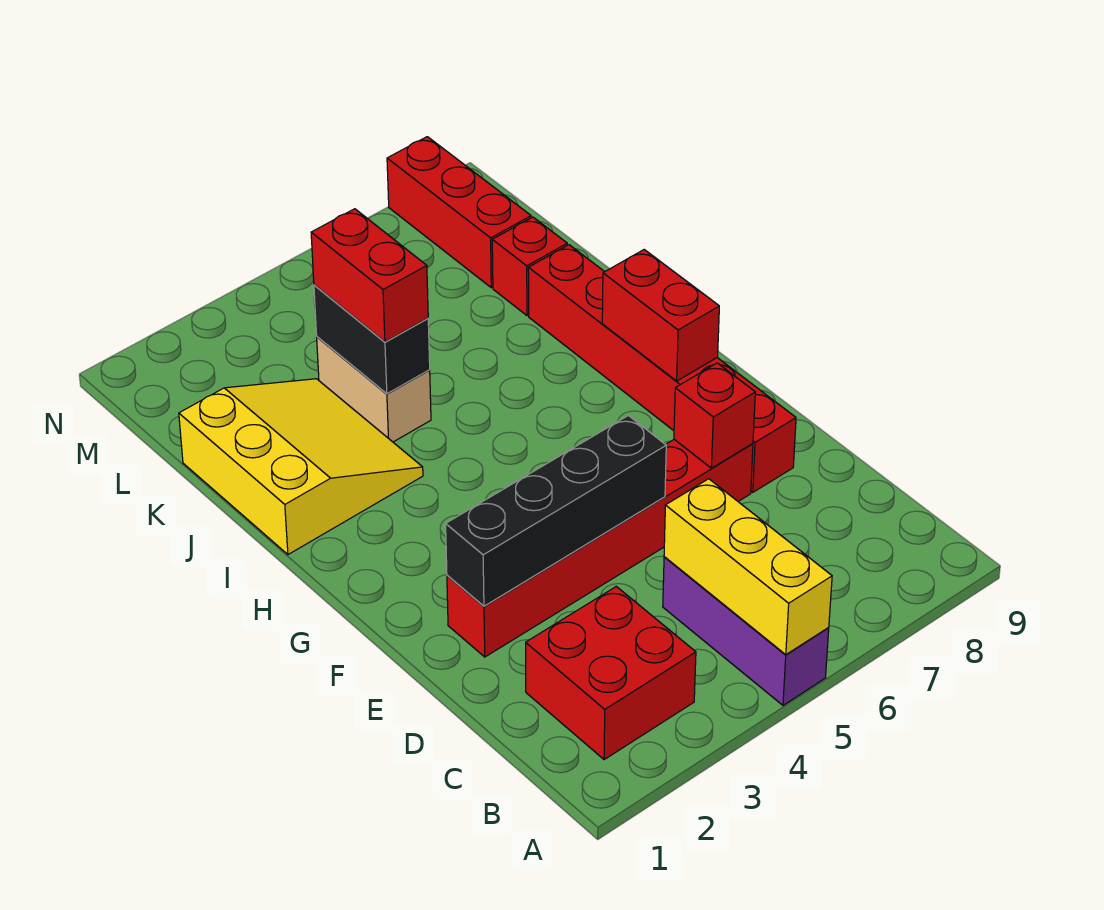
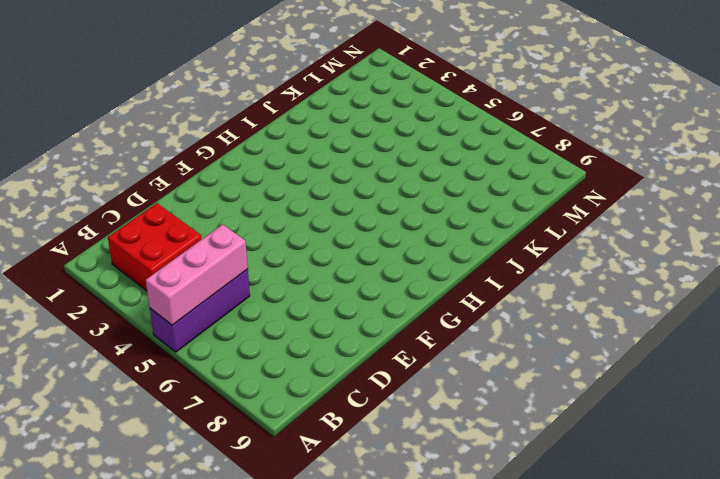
pink brick A5:C5 level 2 -> yellow brick A5:C5 level 2
none -> red brick E2:E7 level 1
none -> red brick E8:J8 level 1
none -> yellow slope I1:K3 level 1 top 1

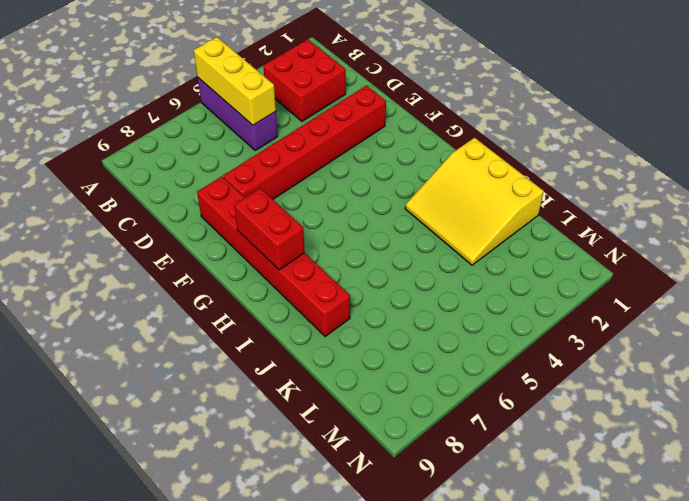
none -> tan brick J4:K4 level 1
none -> red brick K8 level 1
none -> red brick L8:N8 level 1

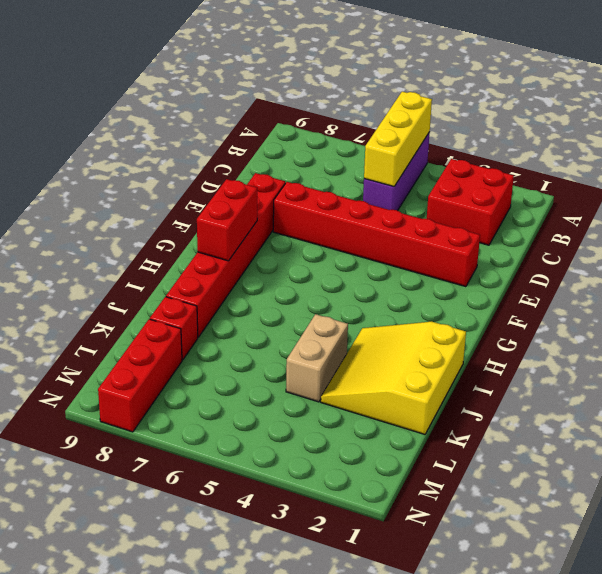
none -> black brick E2:E5 level 2
none -> red brick E7 level 2
none -> black brick J4:K4 level 2

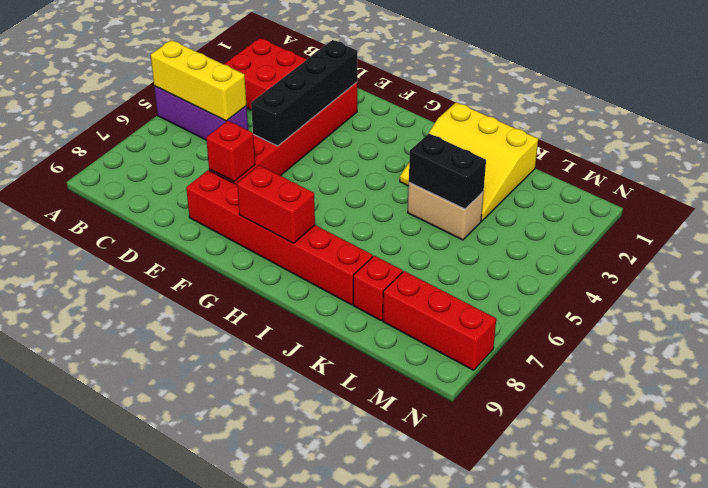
none -> red brick J4:K4 level 3

